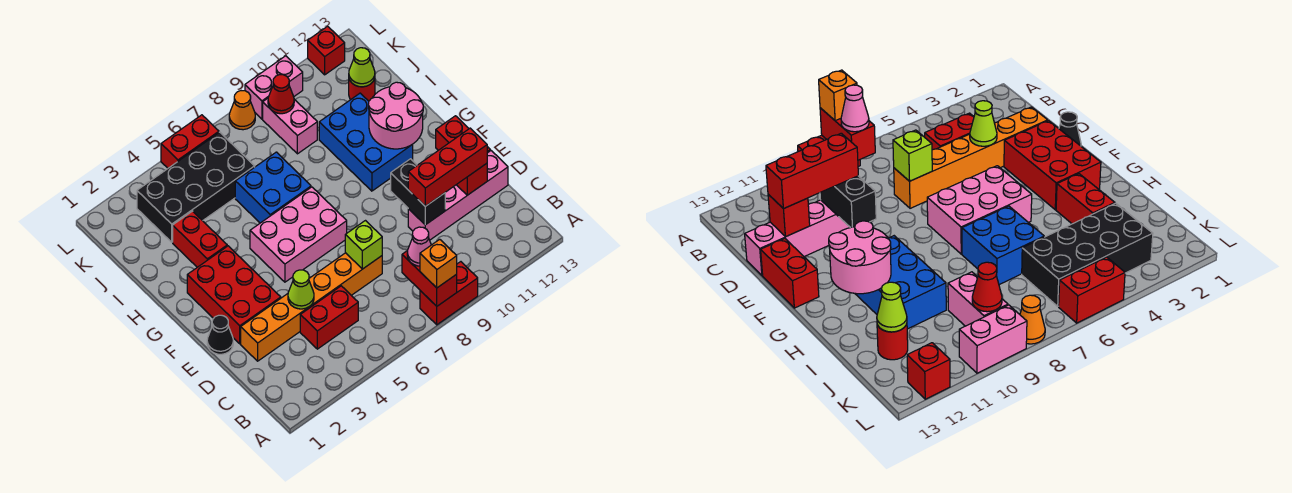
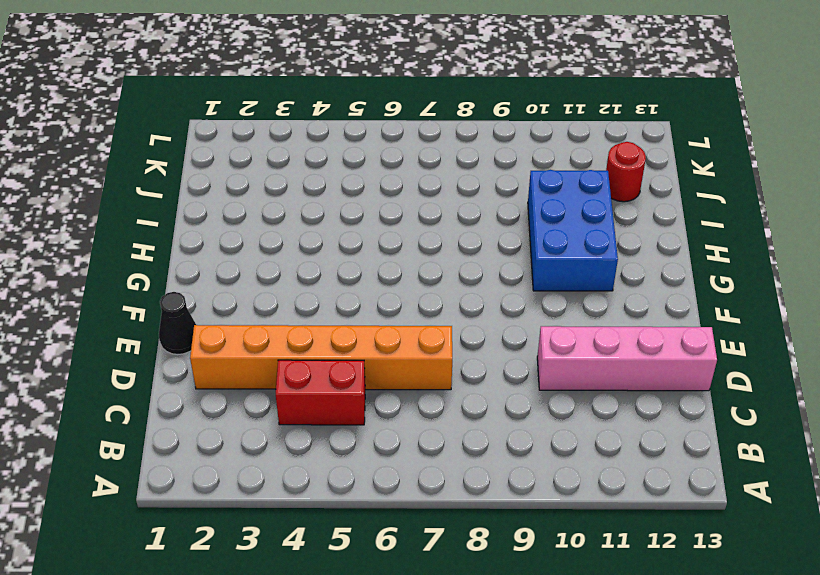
none -> red brick A8:A9 level 1
none -> red brick E2:G3 level 1
none -> red brick E13:F13 level 1

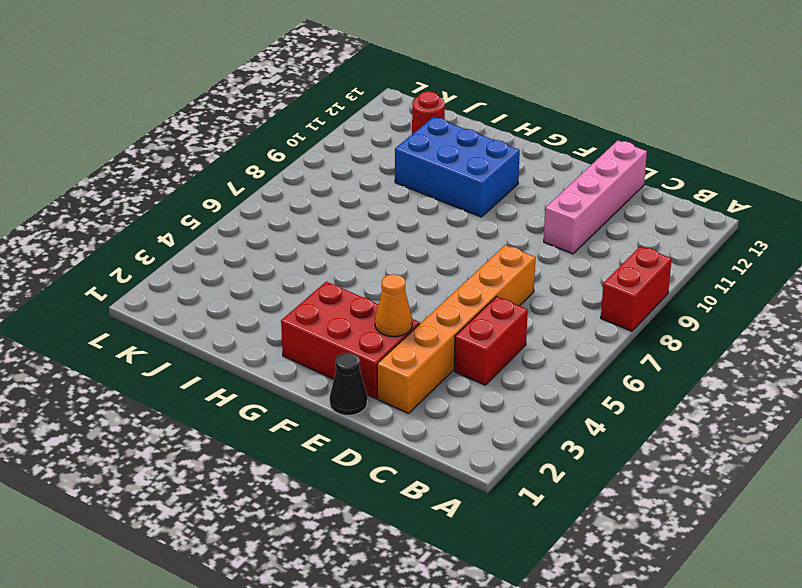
orange cone E3 level 2 -> orange cone L8 level 1
none -> red brick E13:F13 level 1
none -> pink brick F5:G7 level 1
none -> red brick H3:I3 level 1

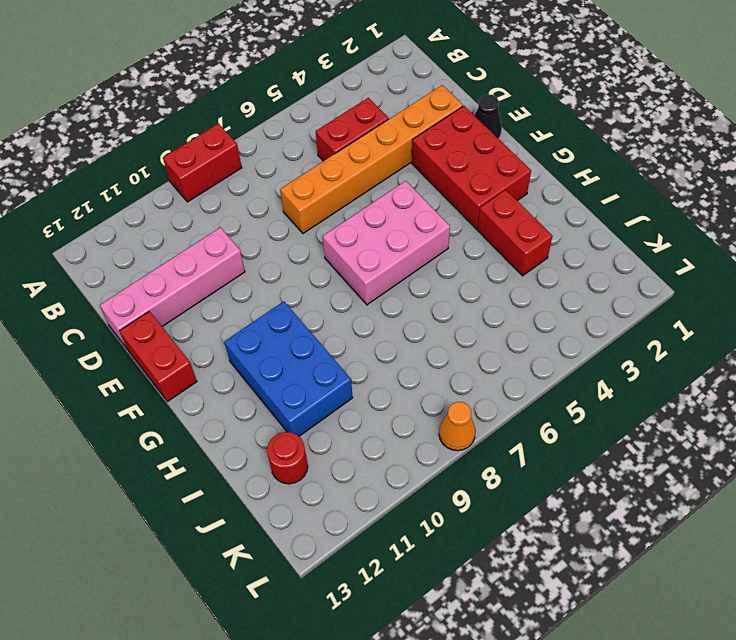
none -> blue brick H6:I7 level 1
none -> black brick J3:K6 level 1
none -> pink brick J9:K9 level 1

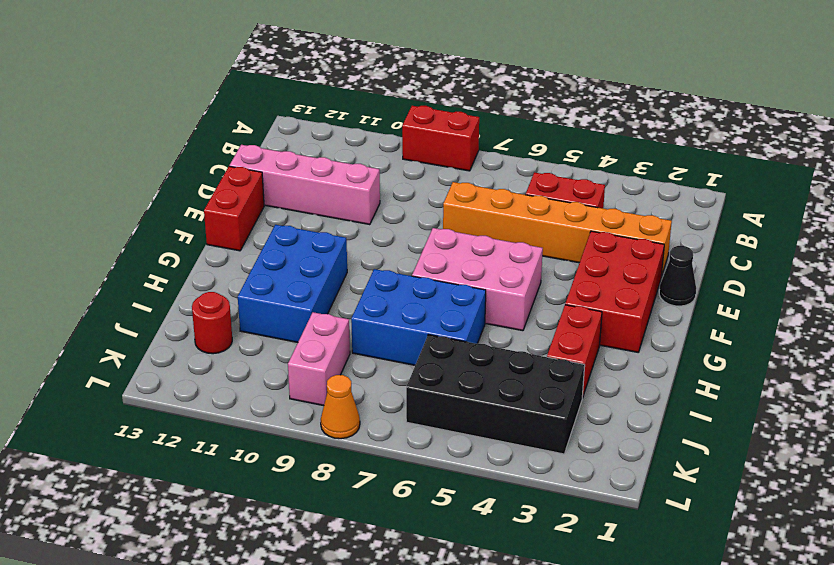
blue brick H6:I8 level 1 -> blue brick H6:I7 level 1
none -> red brick L5:L6 level 1
none -> pink brick L9:L10 level 1
none -> red brick L12 level 1

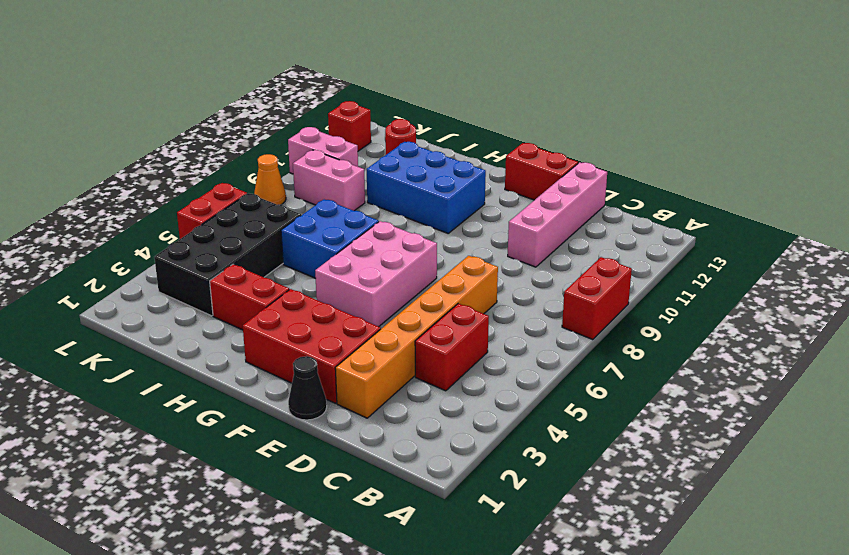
pink brick K10:L10 level 1 -> pink brick L9:L10 level 1
none -> red brick A8:B8 level 2
none -> lime cone D4 level 2
none -> lime brick D7 level 2

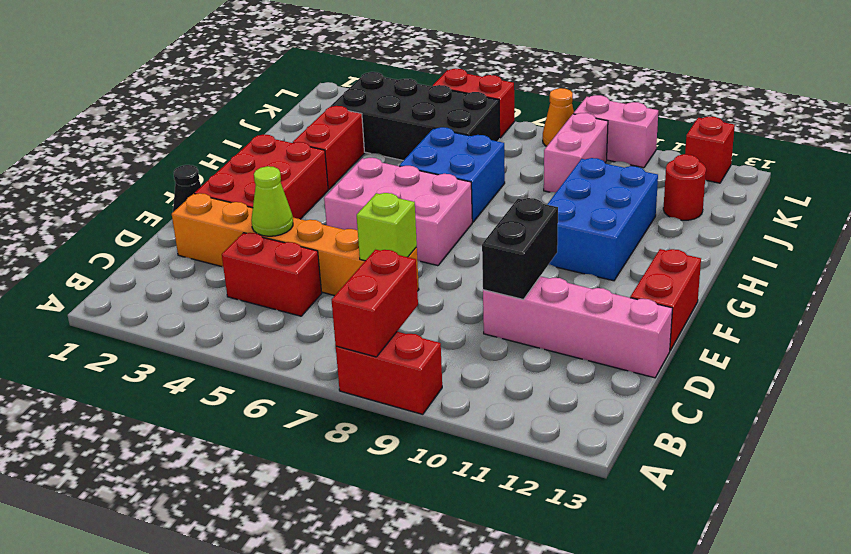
none -> red brick D12 level 2
none -> pink round brick G11:H12 level 2
none -> lime cone J12 level 2

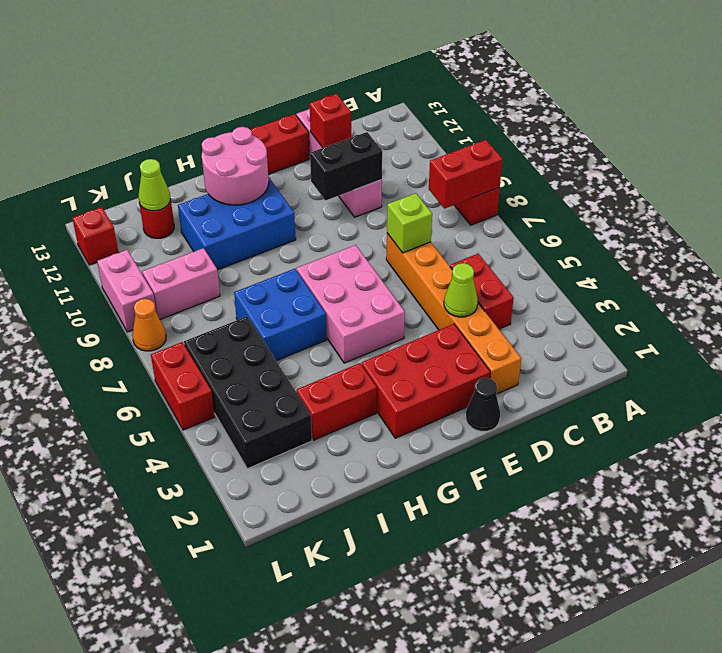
none -> red cone K9 level 2
none -> orange brick A8 level 3
none -> pink cone B8 level 3

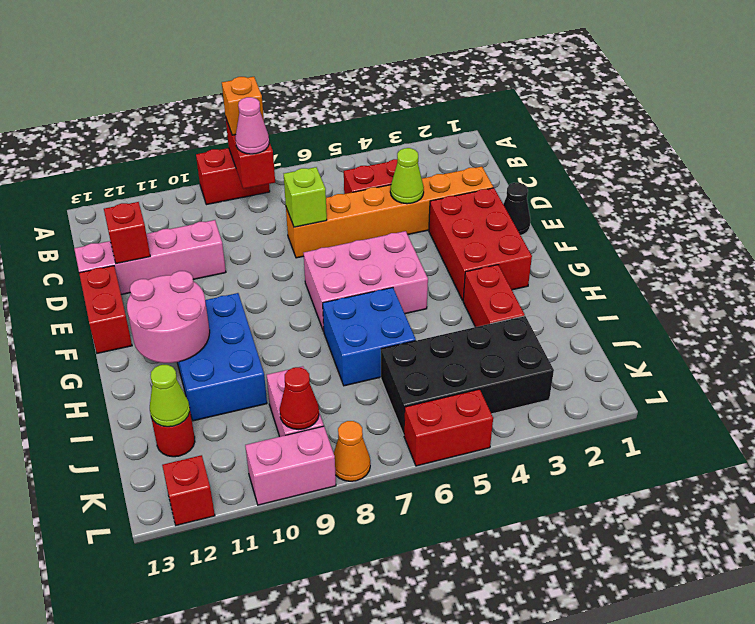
none -> black brick D10:E10 level 2
none -> red brick D10:D12 level 3

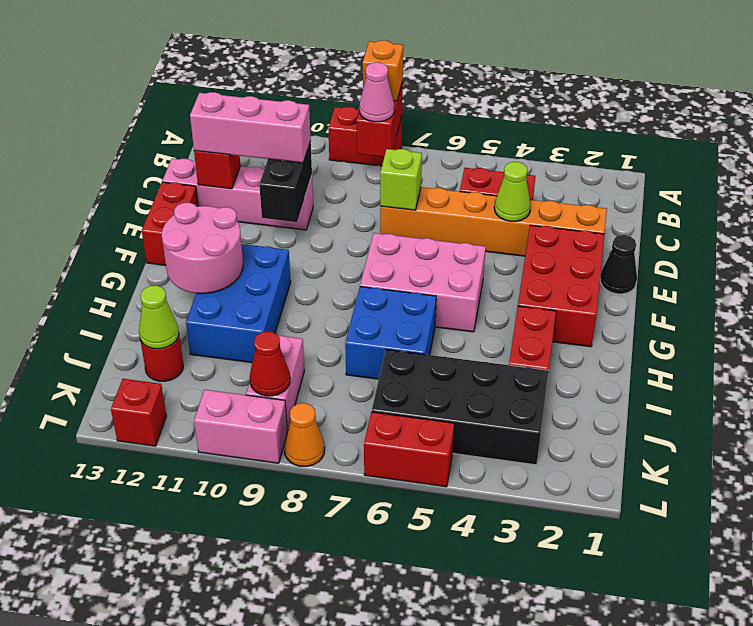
pink brick D10:D12 level 3 -> red brick D10:D12 level 3

